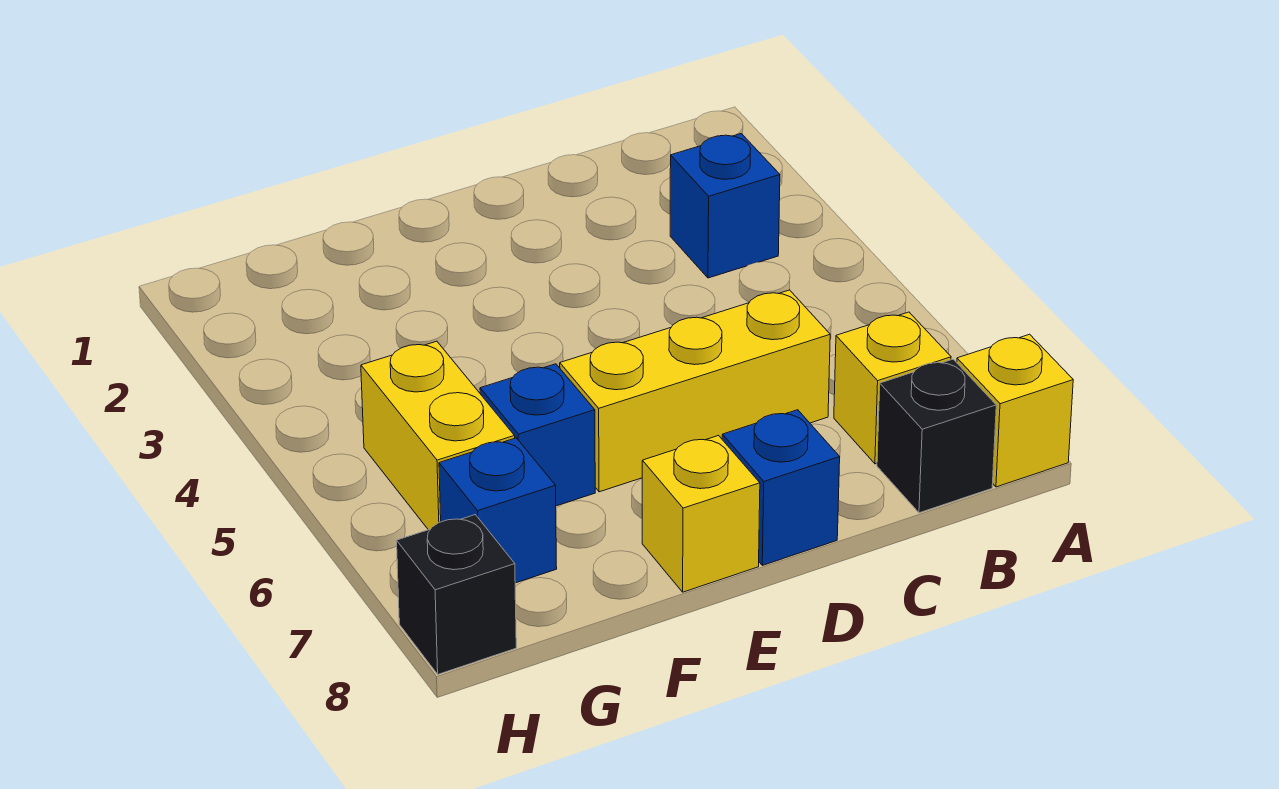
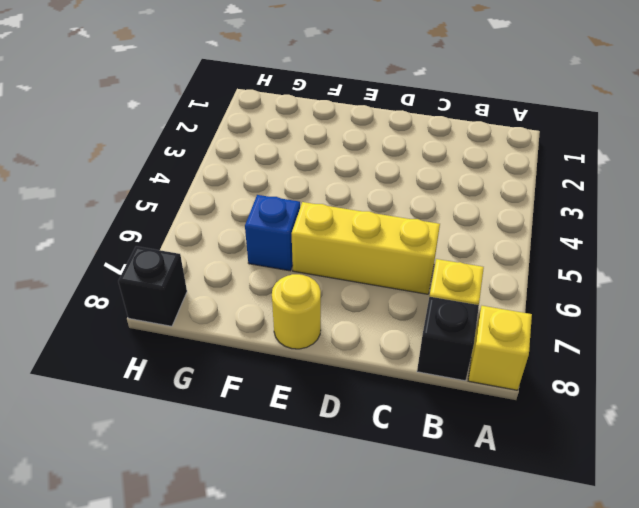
yellow round brick E8 level 1 -> yellow brick E8 level 1
none -> blue brick B3 level 1
none -> blue brick D8 level 1

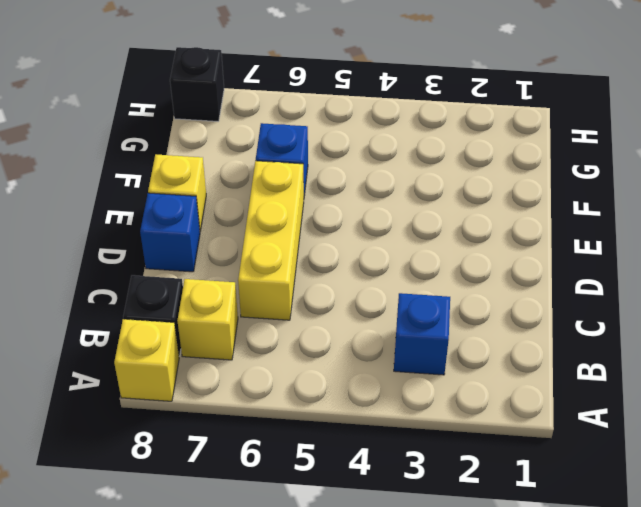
none -> yellow brick G5:G6 level 1
none -> blue brick G7 level 1

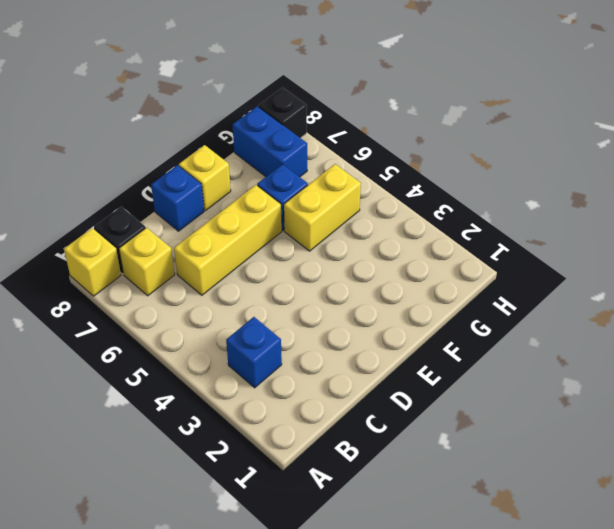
yellow brick F5:G5 level 1 -> yellow brick G5:G6 level 1
blue brick G7:G8 level 1 -> blue brick G7 level 1

